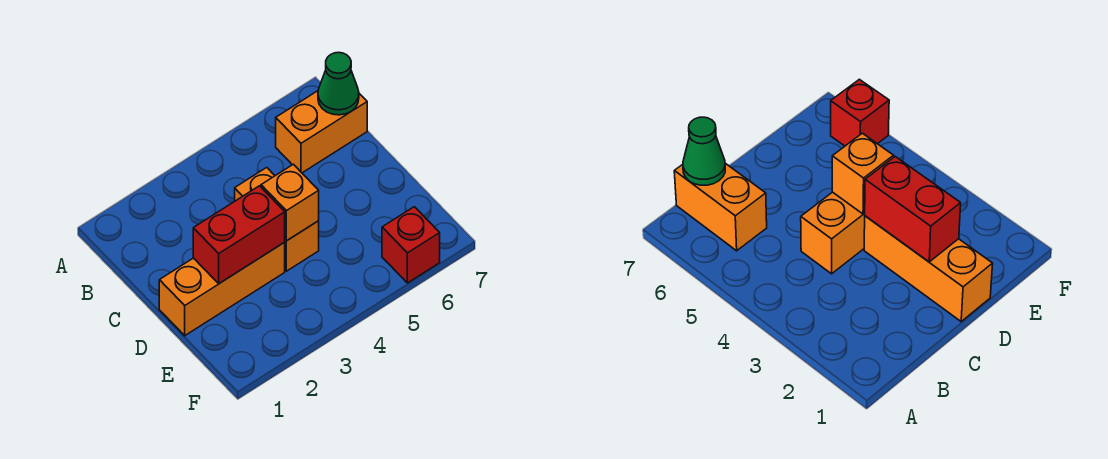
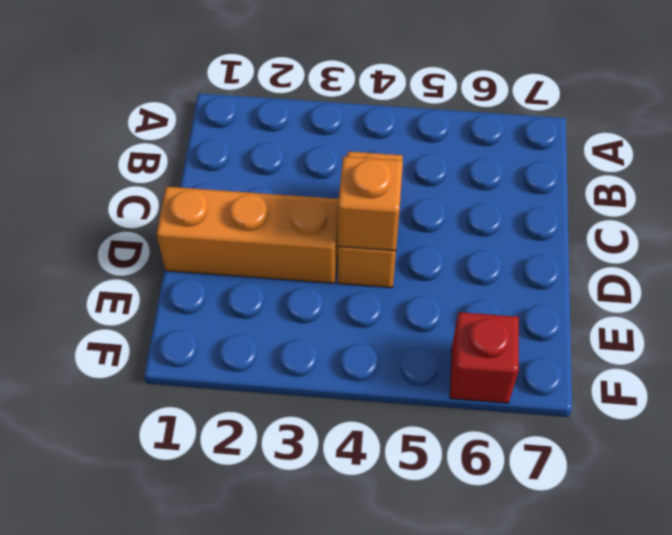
none -> orange brick B6:B7 level 1
none -> green cone B7 level 2

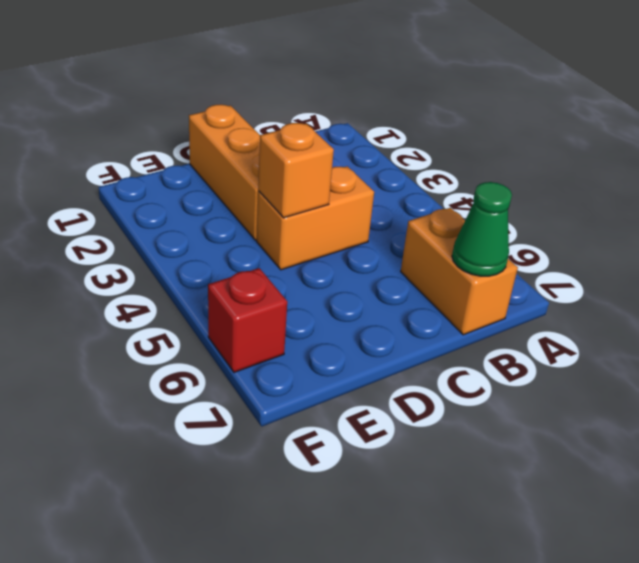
none -> red brick D2:D3 level 2

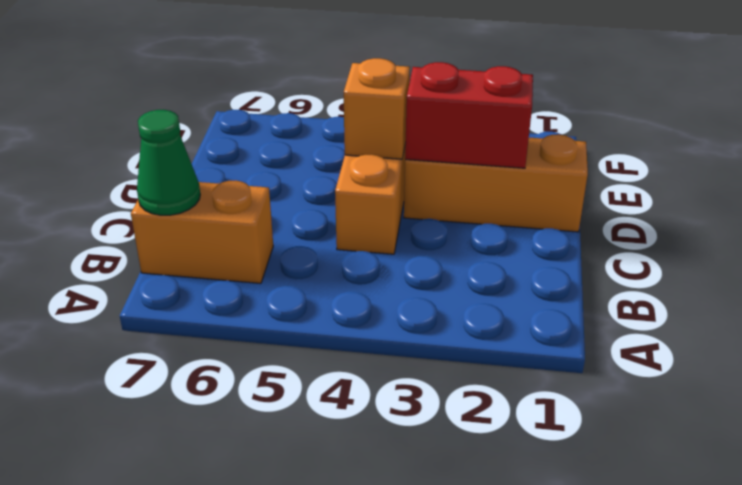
none -> red brick F6 level 1

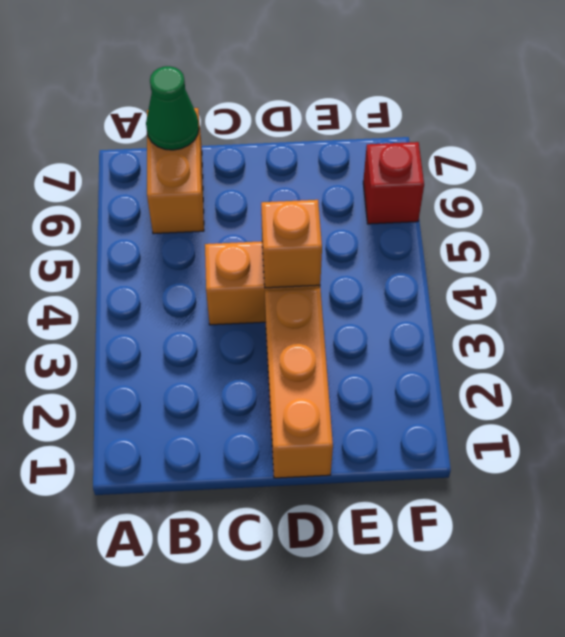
none -> red brick D2:D3 level 2

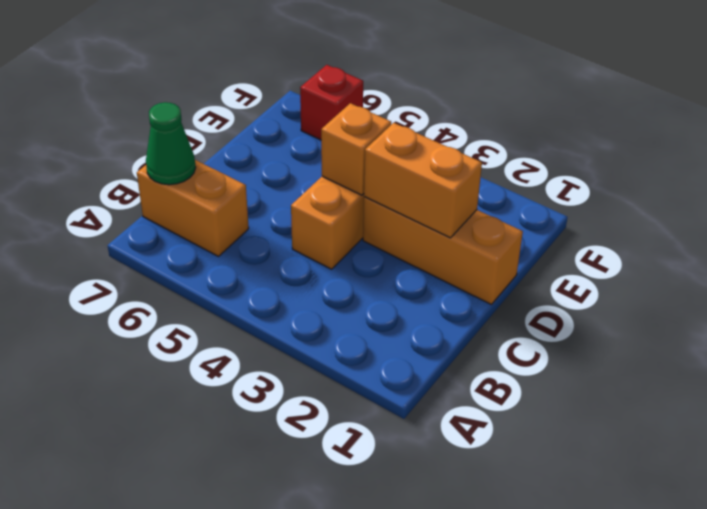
orange brick D2:D3 level 2 -> red brick D2:D3 level 2

